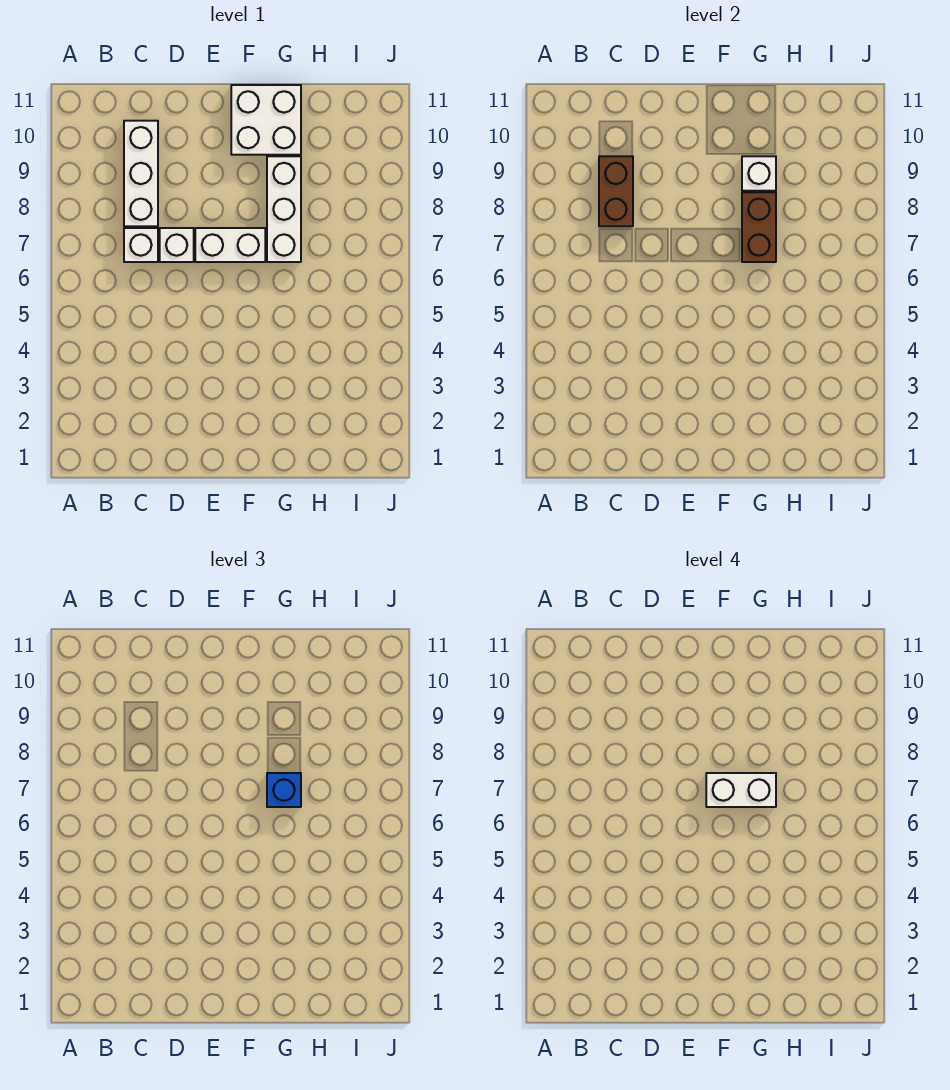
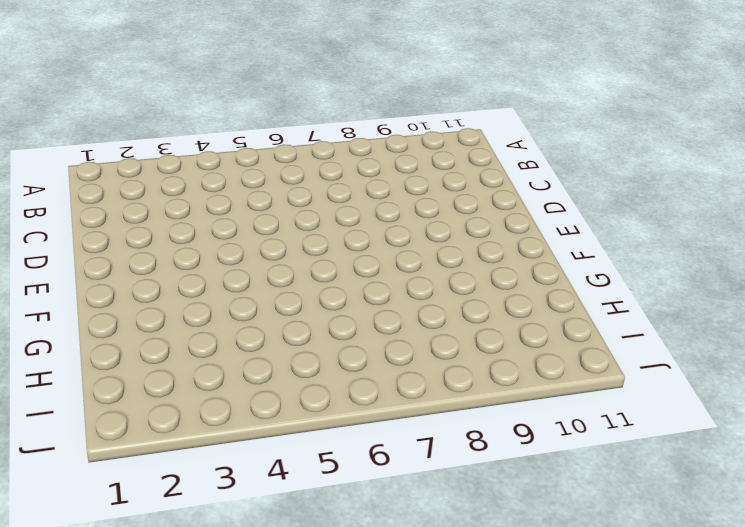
none -> white brick C7 level 1
none -> white brick C8:C10 level 1

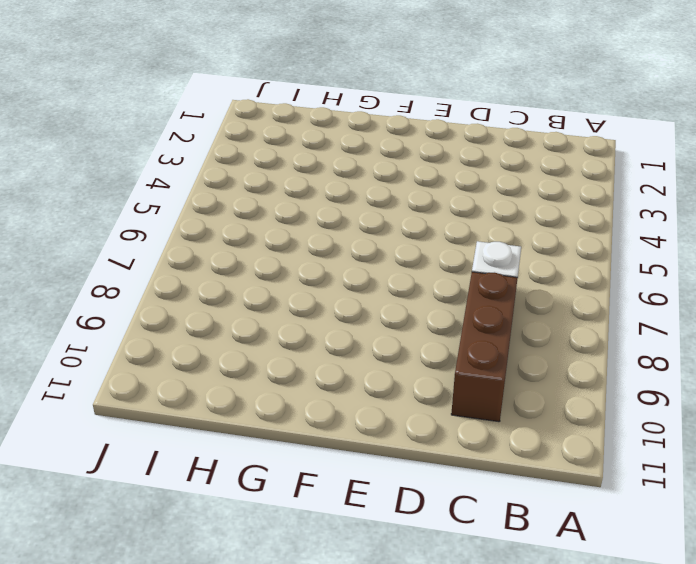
brown brick C8:C10 level 1 -> white brick C8:C10 level 1
none -> white brick D7 level 1
none -> white brick E7:F7 level 1

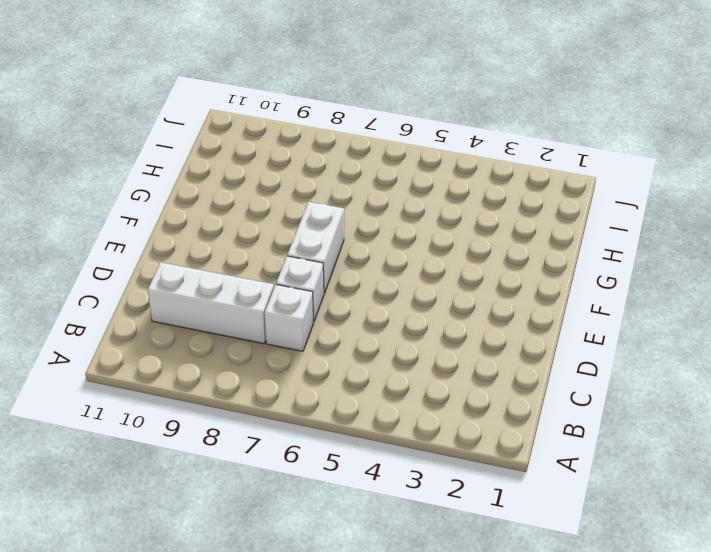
none -> white brick F10:G11 level 1
none -> white brick G7:G9 level 1

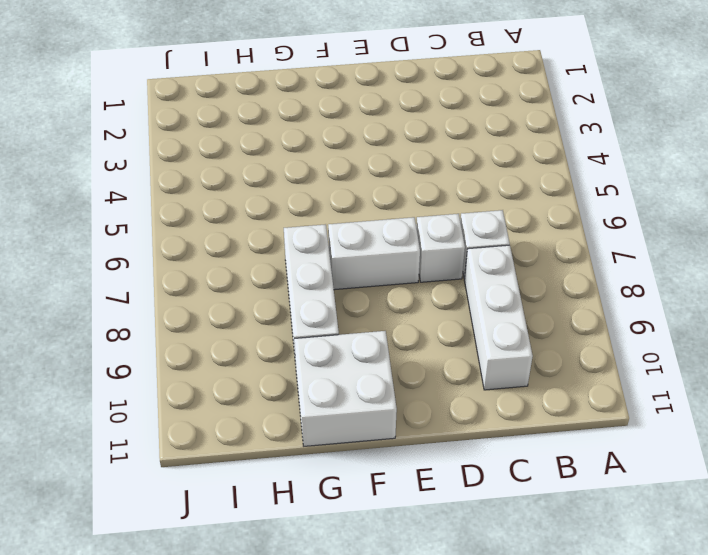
none -> brown brick C8:C9 level 2
none -> brown brick G7:G8 level 2

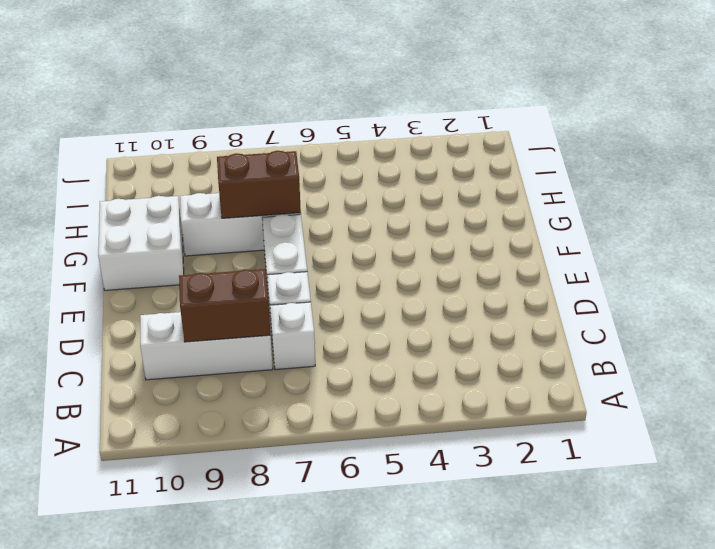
none -> white brick G9 level 2
none -> blue brick G7 level 3

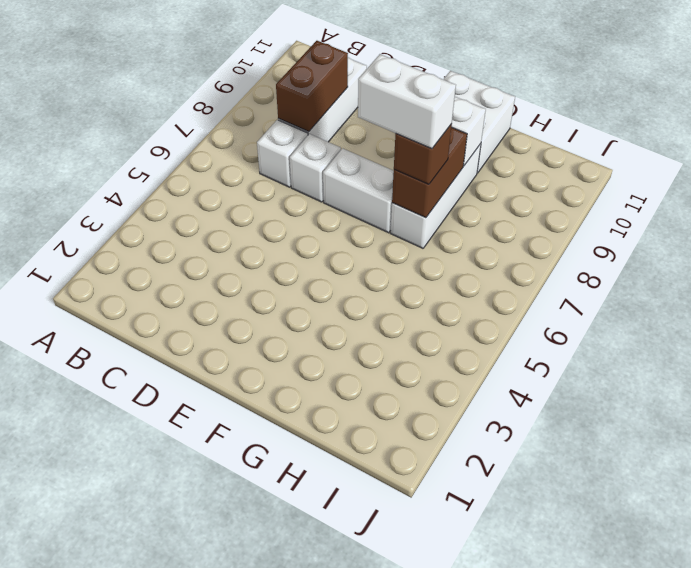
brown brick G7 level 3 -> blue brick G7 level 3

